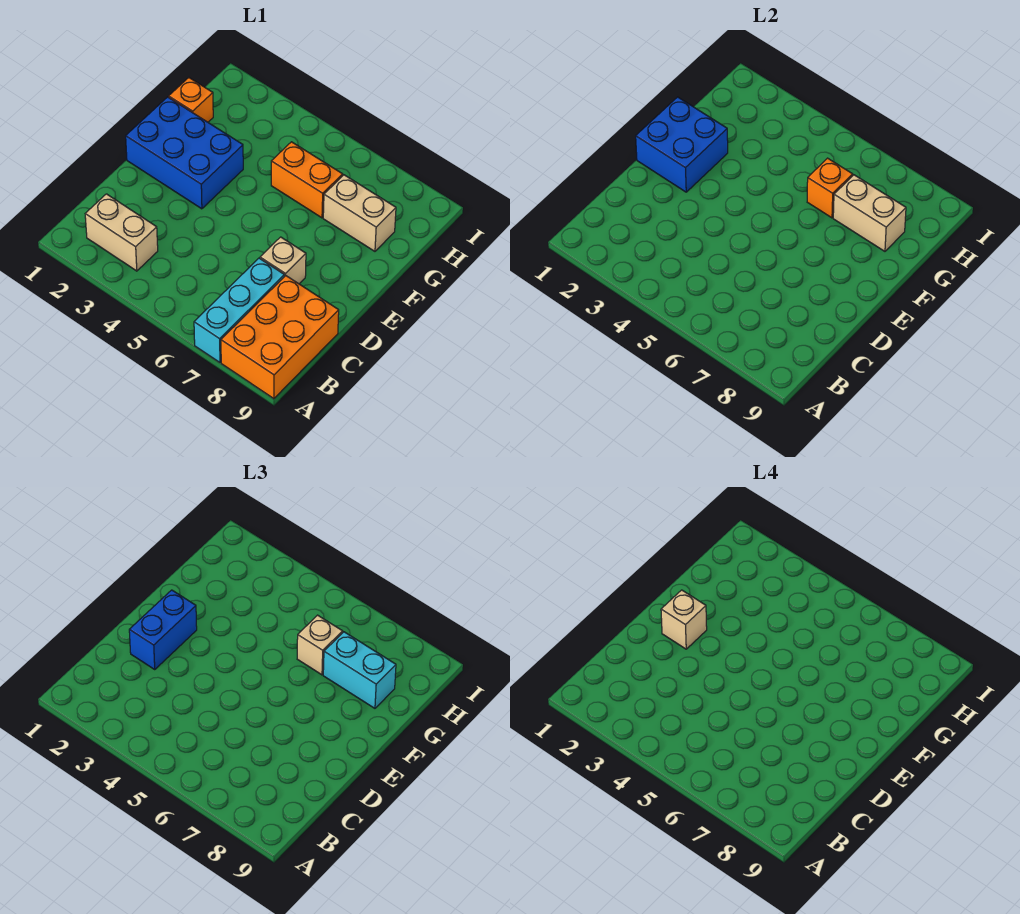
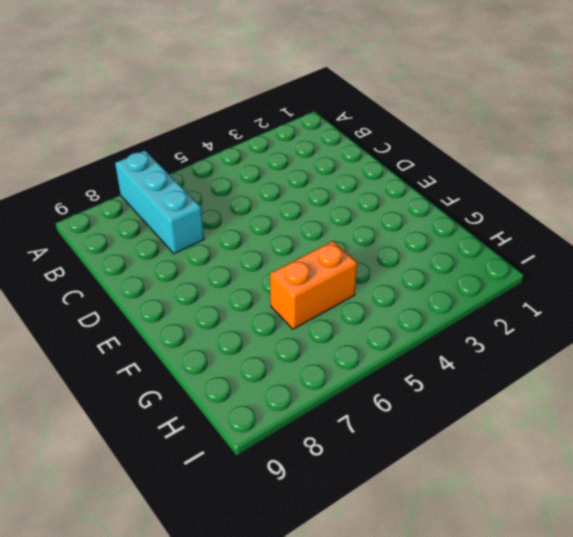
none -> orange brick A8:C9 level 1
none -> tan brick B2:B3 level 1
none -> tan brick D7 level 1

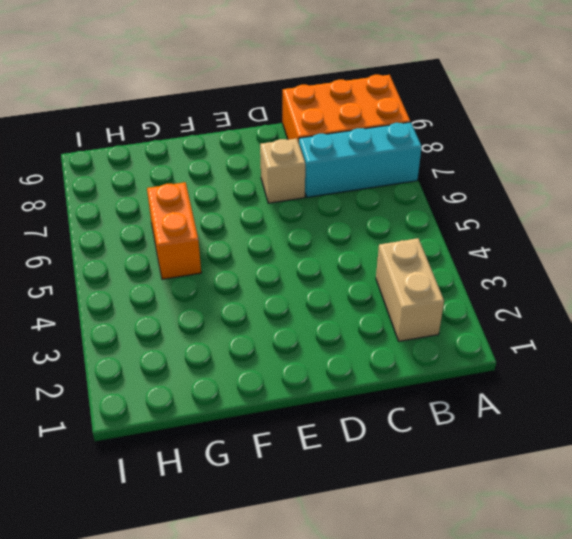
none -> blue brick E1:F3 level 1
none -> orange brick G1 level 1
none -> tan brick G7:G8 level 1

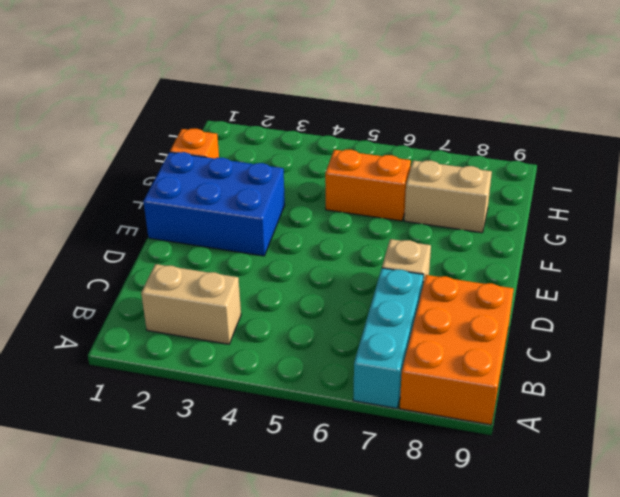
none -> blue brick E1:F2 level 2
none -> orange brick G6 level 2
none -> tan brick G7:G8 level 2

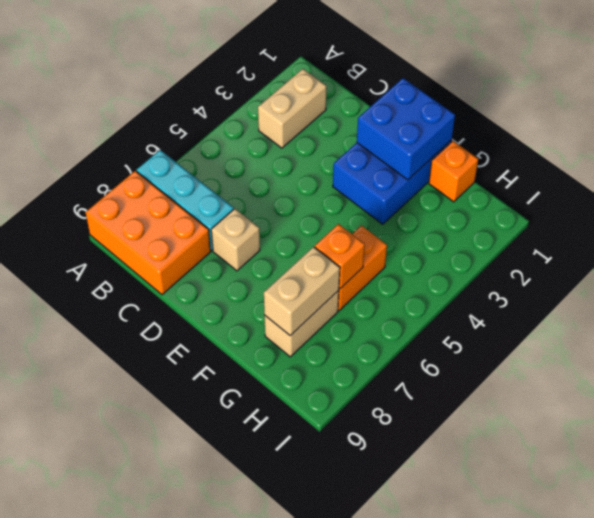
none -> blue brick D2:E2 level 3
none -> tan brick G6 level 3
none -> cyan brick G7:G8 level 3

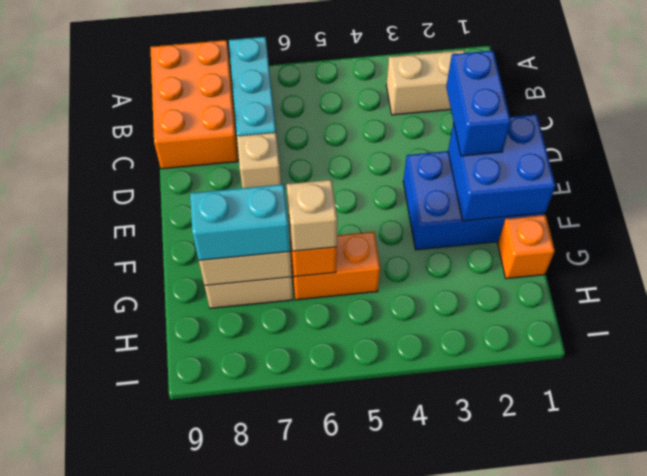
none -> tan brick E2 level 4

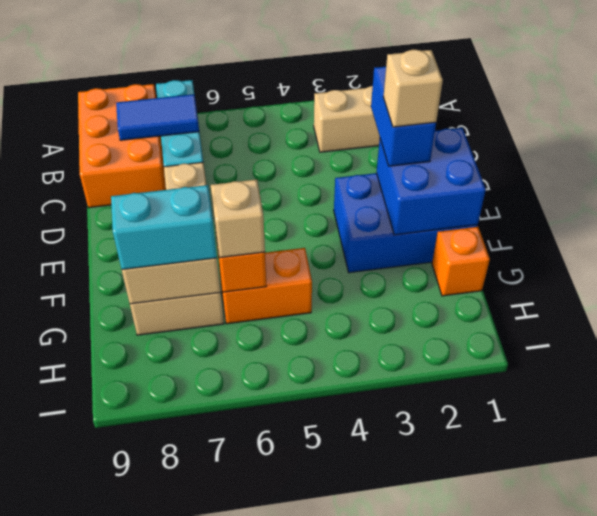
blue tile B7:B8 level 2 -> none

